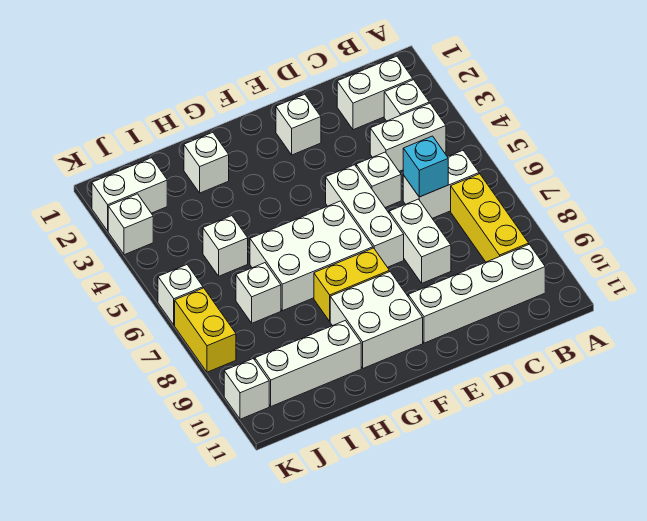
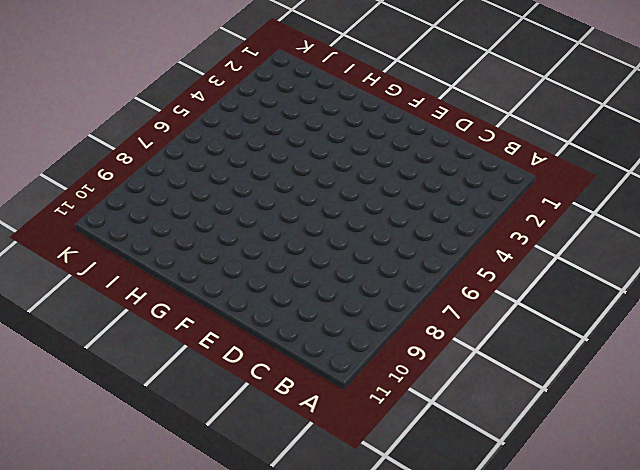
none -> white brick B2:C2 level 1
none -> white brick B3 level 1
none -> white brick B4:C4 level 1

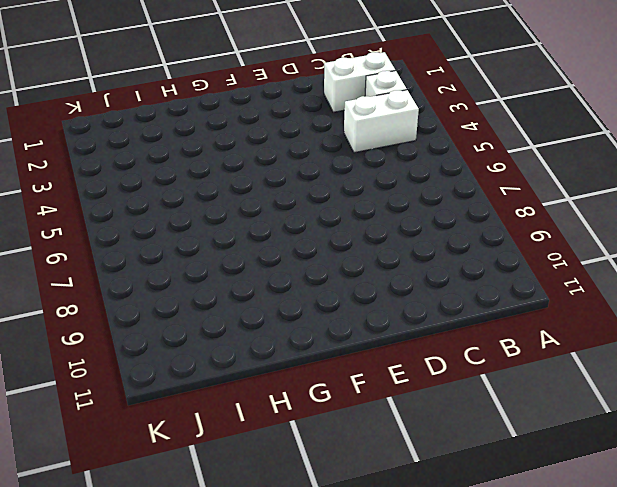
none -> white brick B6:C6 level 1
none -> yellow brick B7:B9 level 1
none -> white brick B10:E10 level 1

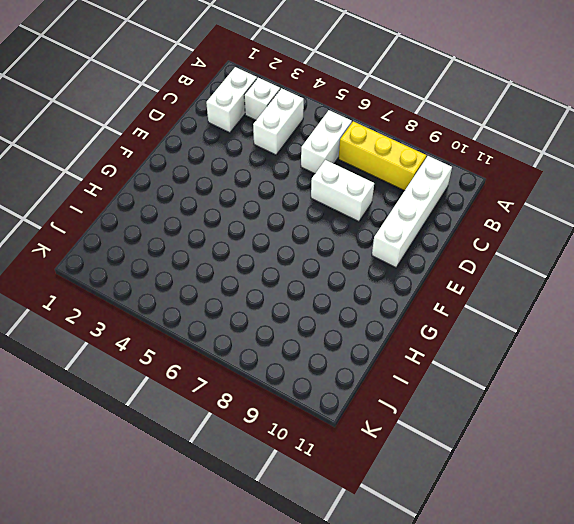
none -> white brick D5 level 1
none -> white brick E2 level 1
none -> white brick E5:E7 level 1

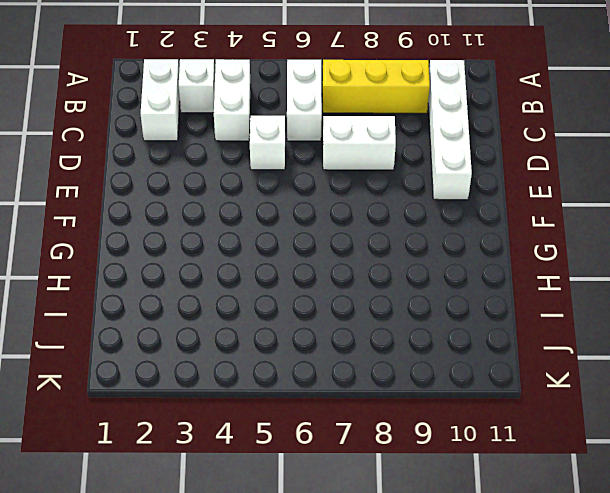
none -> white brick E2 level 1
none -> white brick E5:E7 level 1
none -> white brick F6:H7 level 1

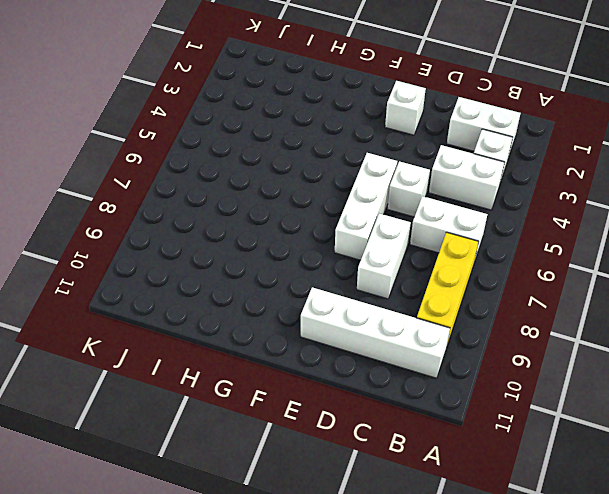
none -> white brick F6:H7 level 1
none -> yellow brick F8:G8 level 1
none -> white brick F9:G10 level 1

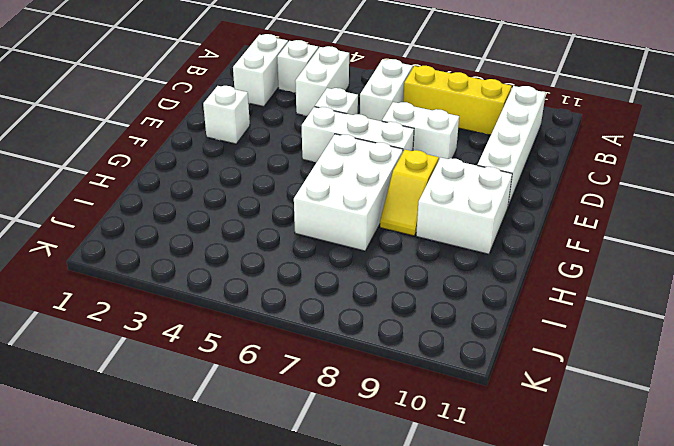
yellow slope F8:G8 level 1 top F -> yellow brick F8:G8 level 1
none -> white brick H2 level 1
none -> white brick H10:J10 level 1
none -> white brick I5 level 1

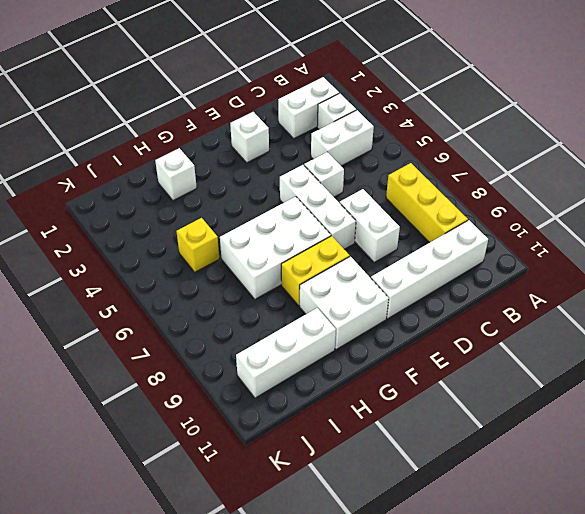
yellow brick I5 level 1 -> white brick I5 level 1
none -> white brick B6:C6 level 1
none -> white brick I7 level 1
none -> white brick J2:K2 level 1

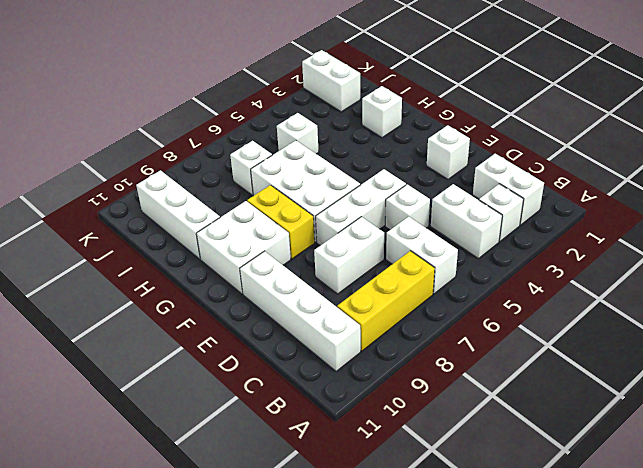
none -> white brick K3 level 1
none -> white brick K6 level 1
none -> yellow brick K7:K8 level 1

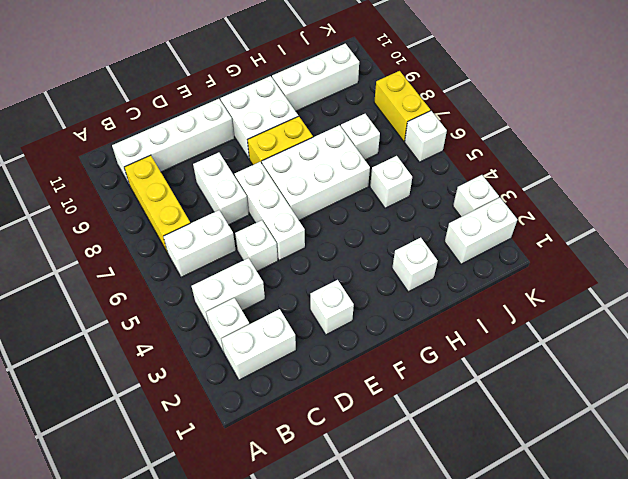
none -> white brick K10 level 1
none -> cyan brick C6 level 2

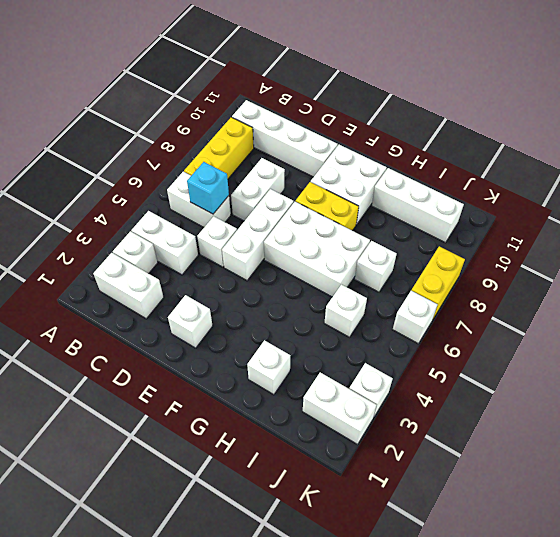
none -> white brick K10 level 1

